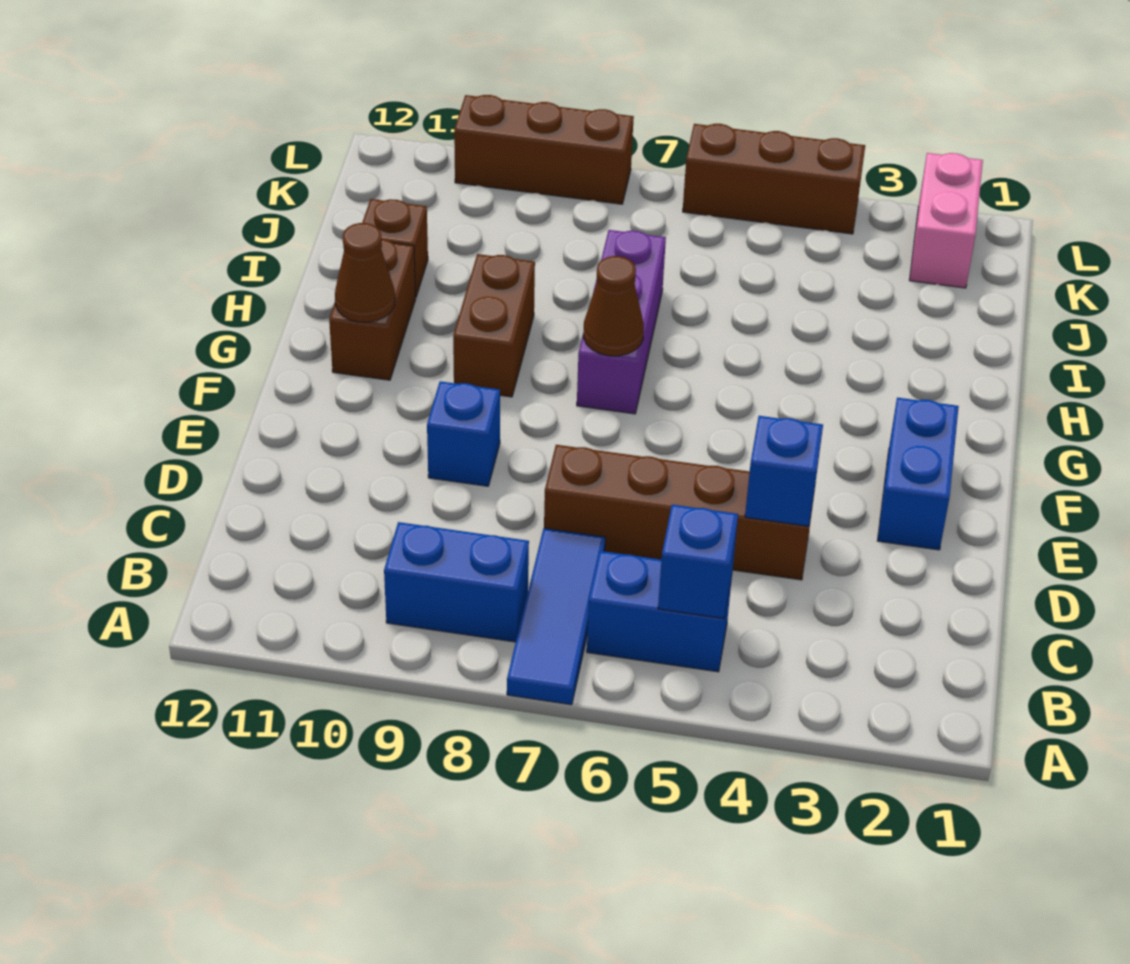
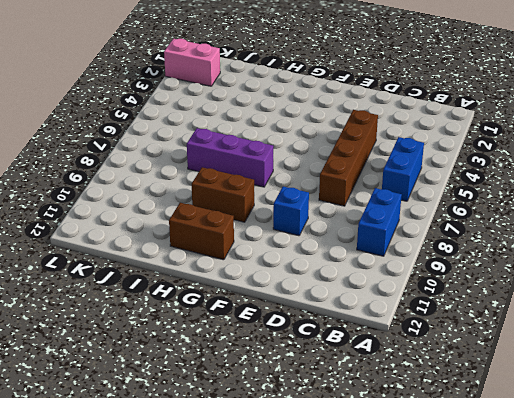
none -> blue tile A7:C7 level 1
none -> blue brick E2:F2 level 1
none -> brown brick I11 level 1

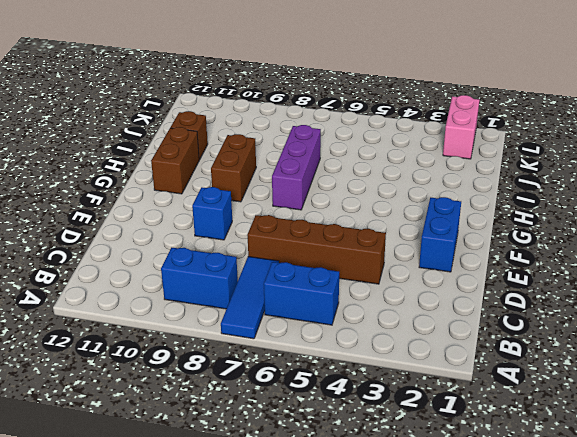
none -> brown brick L4:L6 level 1
none -> brown brick L8:L10 level 1
none -> blue brick B5 level 2

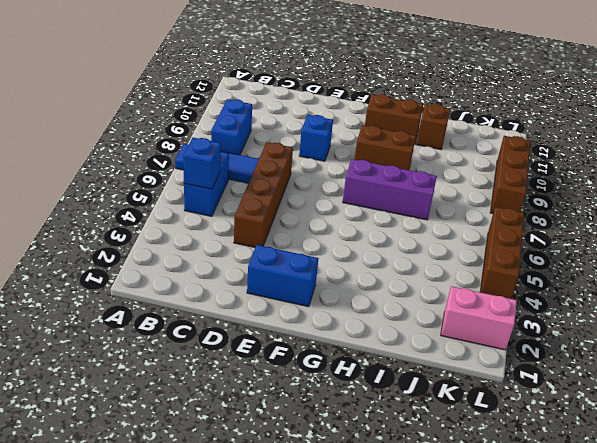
none -> blue brick D4 level 2
none -> brown cone G7 level 2
none -> brown cone G11 level 2

